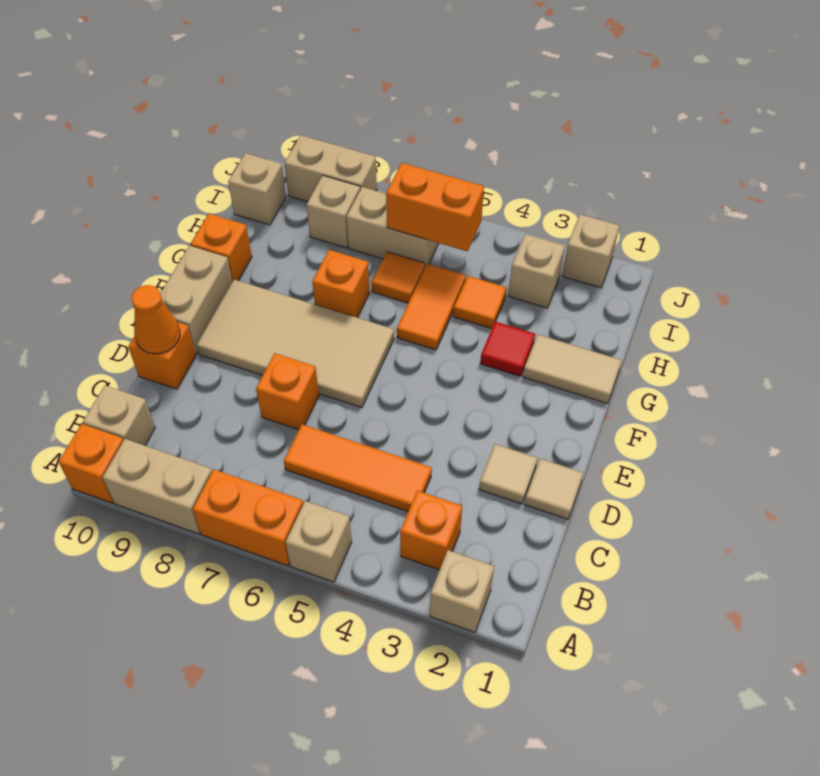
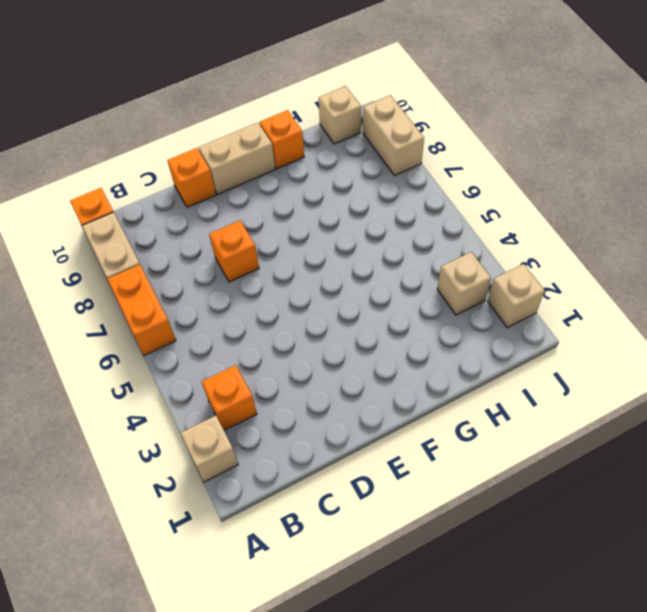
none -> tan brick A5 level 1
none -> tan brick B10 level 1
none -> orange tile C4:C6 level 1

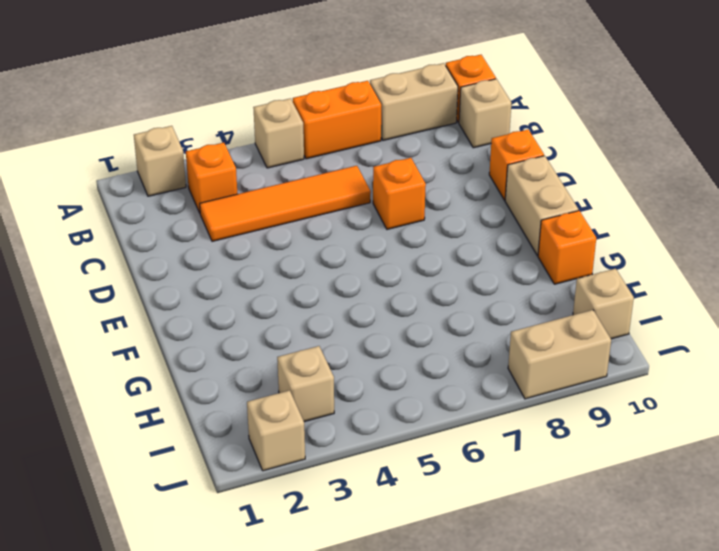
orange tile C3:C6 level 1 -> orange tile C4:C6 level 1
none -> tan tile D1 level 1
none -> tan tile D2 level 1
none -> tan tile E6:F9 level 1

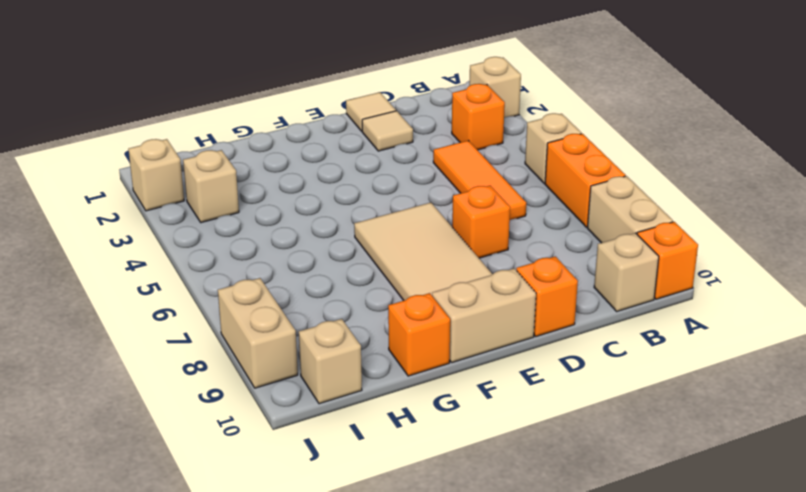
none -> tan tile G1:G2 level 1
none -> red tile G3 level 1
none -> orange tile G5:H5 level 1

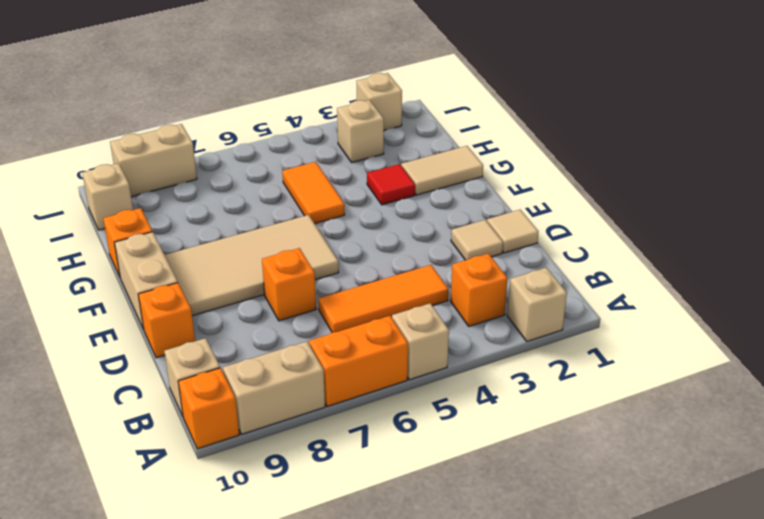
none -> orange brick G7 level 1
none -> orange tile H4 level 1
none -> orange tile H6 level 1

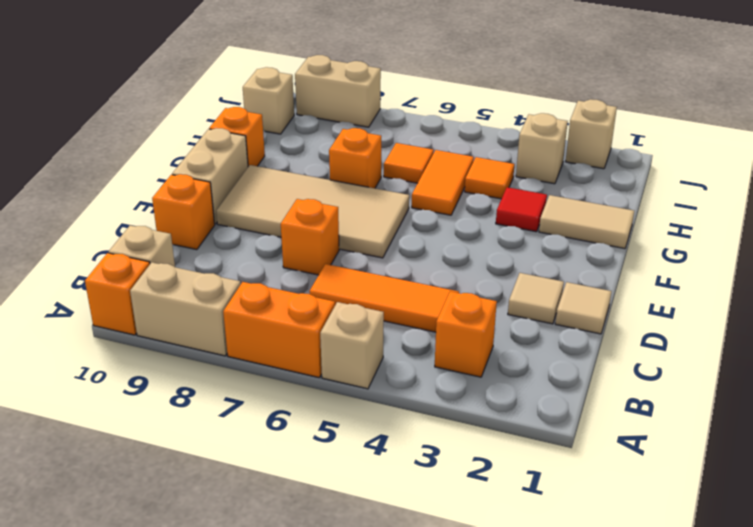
none -> tan brick A2 level 1
none -> tan brick I6:I7 level 1
none -> tan brick I8 level 1

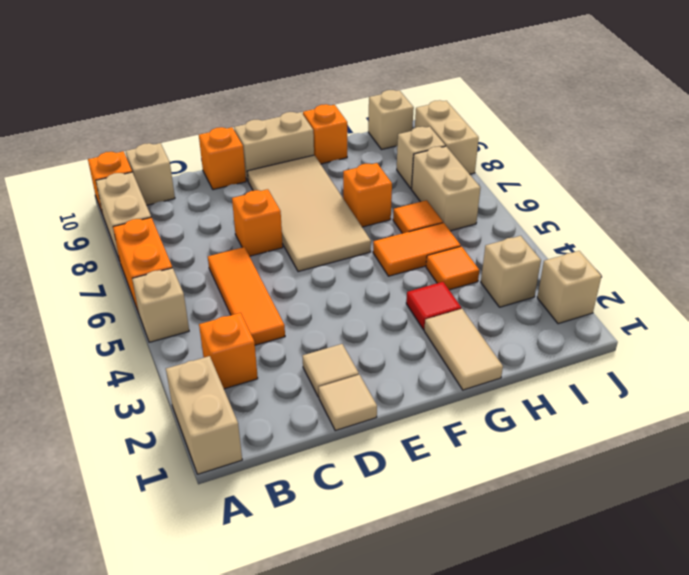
tan brick A1:A2 level 1 -> tan brick A2 level 1
none -> orange cone D10 level 2
none -> orange brick I5:I6 level 2

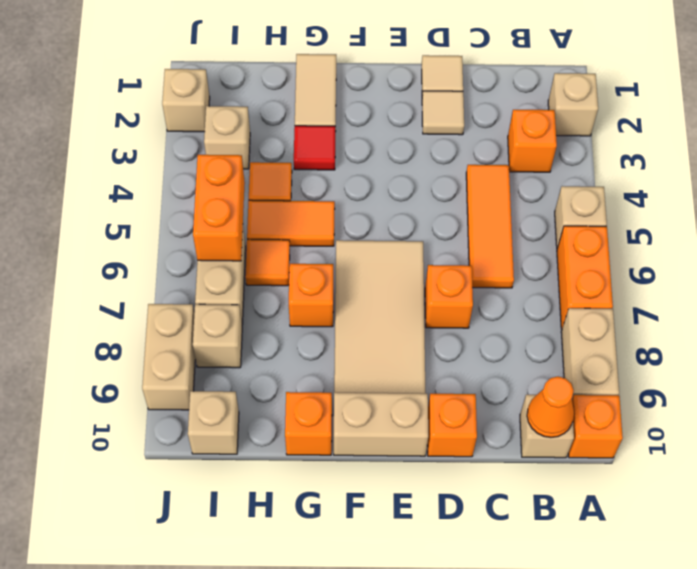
orange cone B10 level 2 -> orange cone D10 level 2

